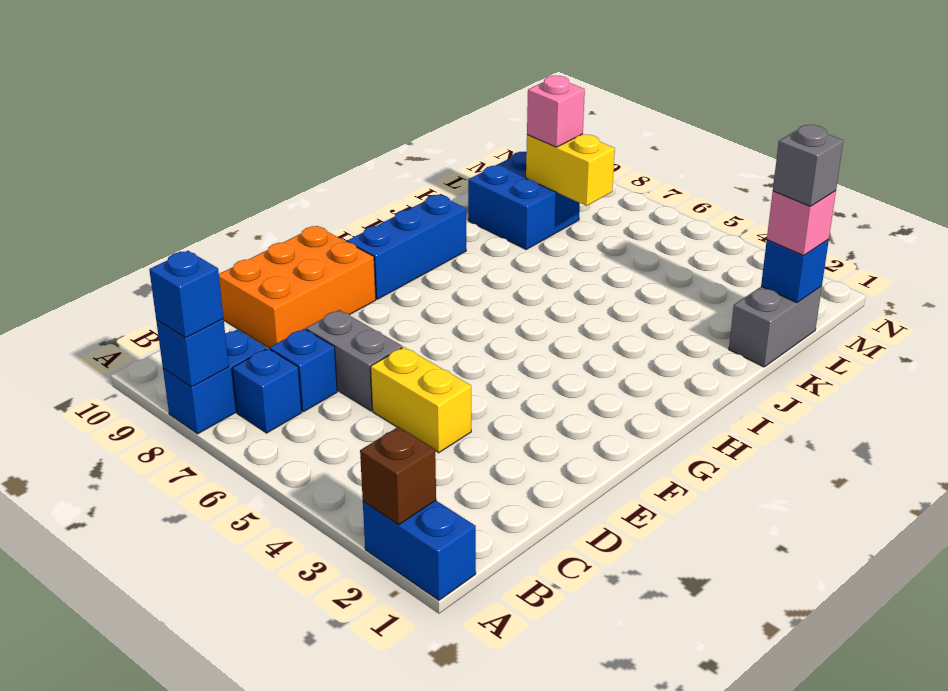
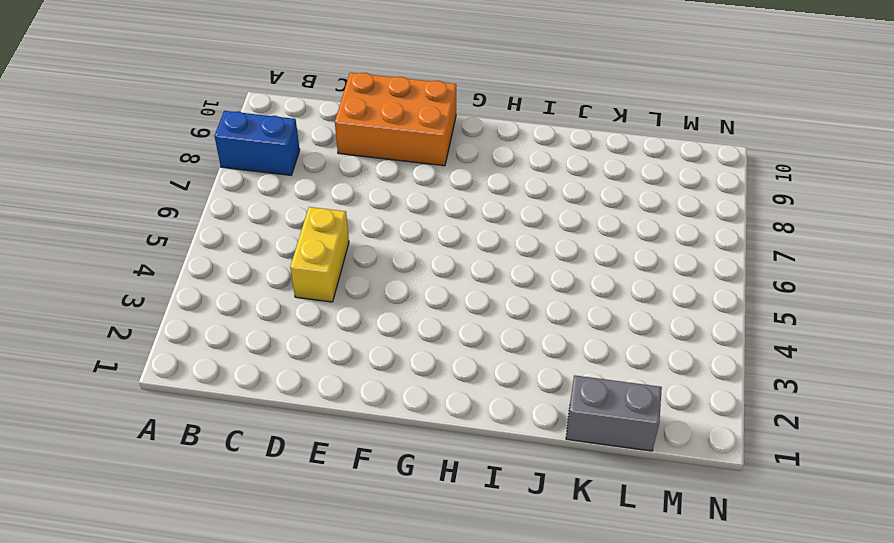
none -> blue brick A1:A2 level 1
none -> blue brick B7 level 1
none -> blue brick C7 level 1

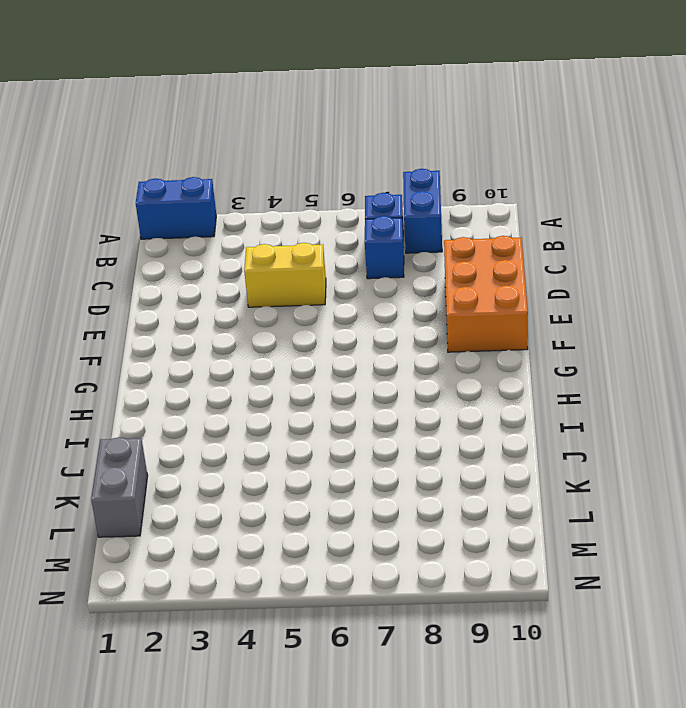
none -> grey brick D6:D7 level 1
none -> blue brick G9:I9 level 1
none -> blue brick K8:L9 level 1

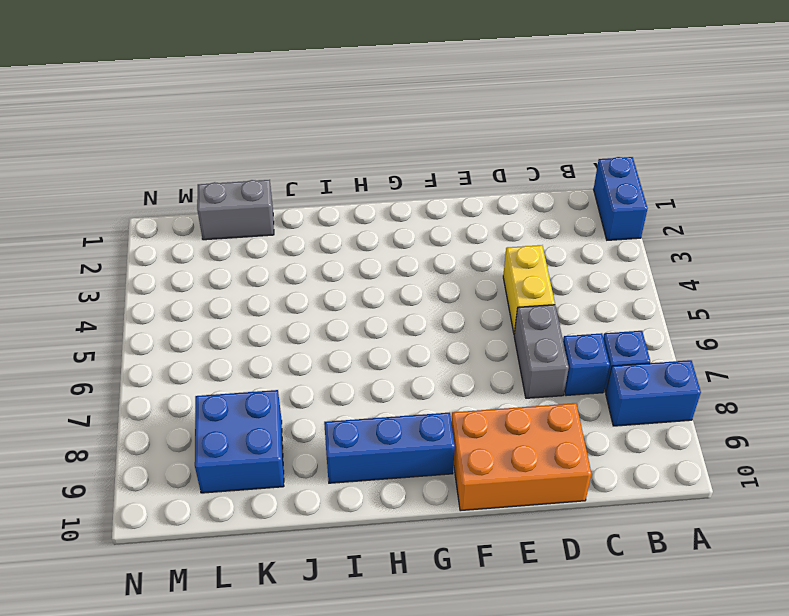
none -> brown brick A2 level 2
none -> blue brick A8 level 2
none -> blue brick L1 level 2

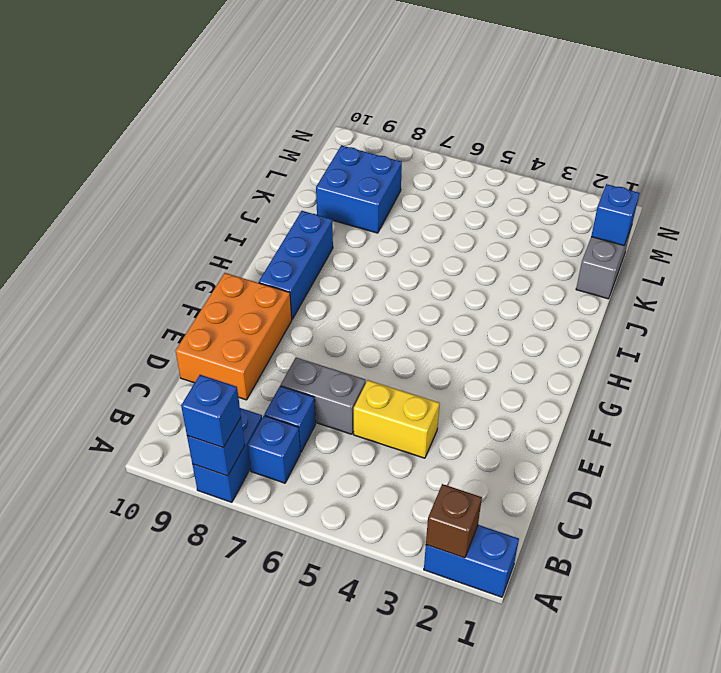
none -> yellow brick L7:L8 level 2
none -> pink brick L1 level 3
none -> pink brick L8 level 3

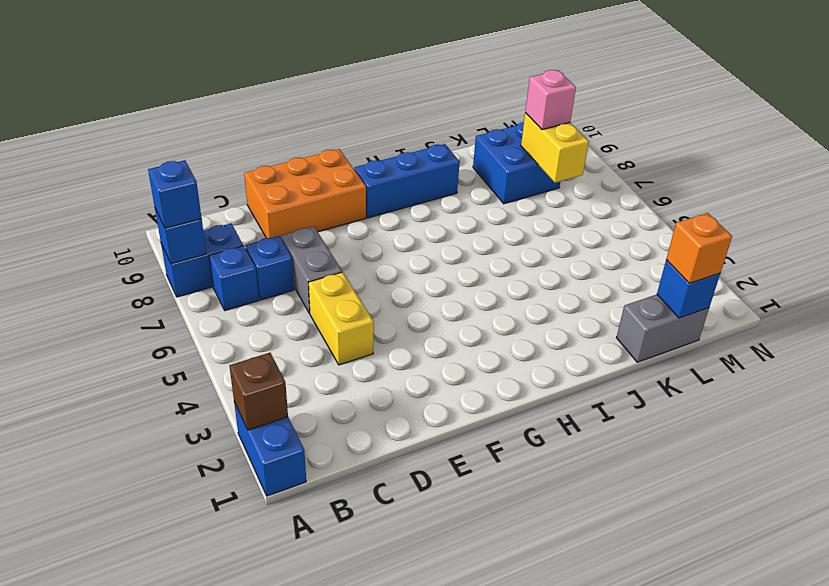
orange brick L1 level 3 -> pink brick L1 level 3
none -> grey brick L1 level 4

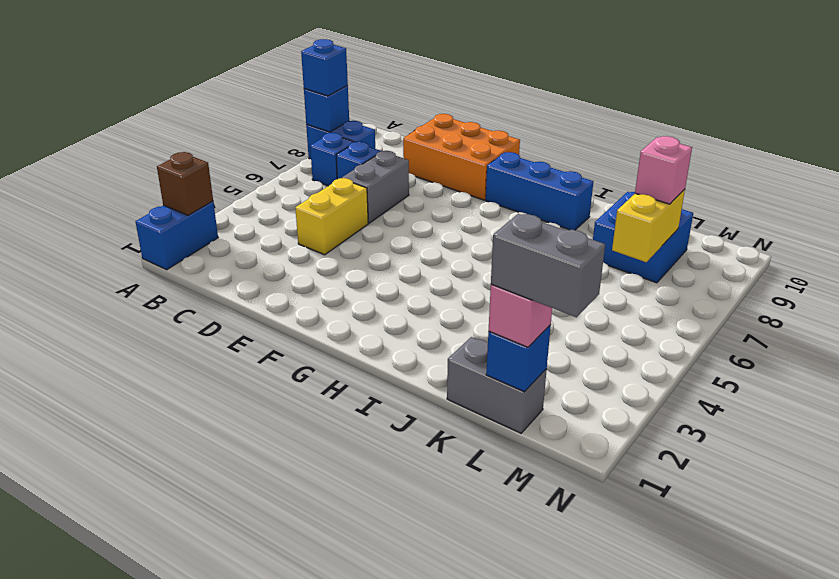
grey brick L1:M1 level 4 -> grey brick L1 level 4

